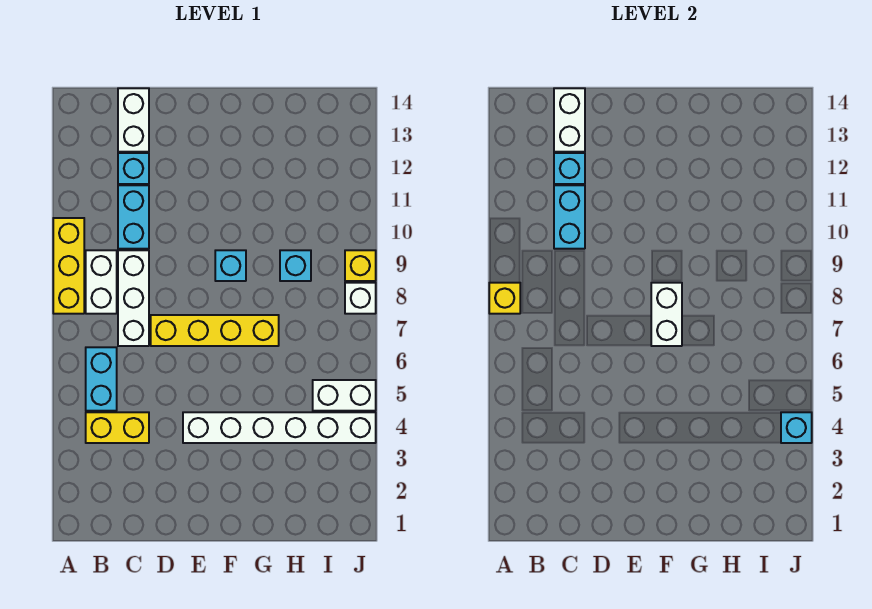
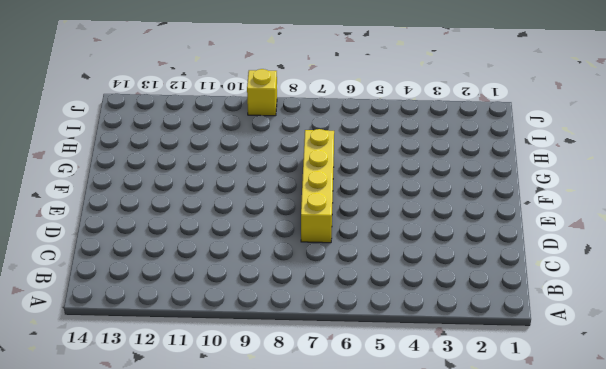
none -> yellow brick A8:A10 level 1
none -> yellow brick B4:C4 level 1
none -> cyan brick B5:B6 level 1

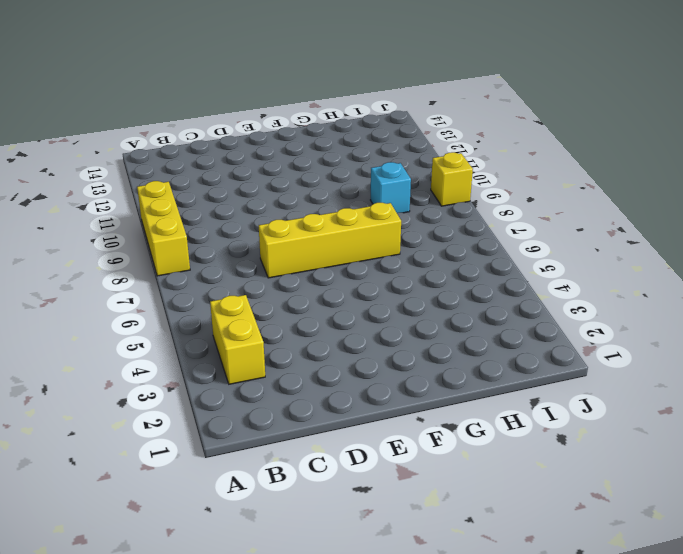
yellow brick B3:B4 level 1 -> yellow brick B4:C4 level 1
none -> cyan brick B5:B6 level 1
none -> white brick B8:B9 level 1
none -> white brick C7:C9 level 1

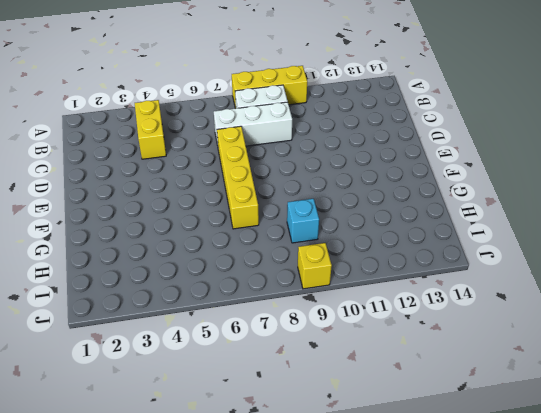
none -> cyan brick B5:B6 level 1
none -> cyan brick C10:C11 level 1
none -> cyan brick C12 level 1

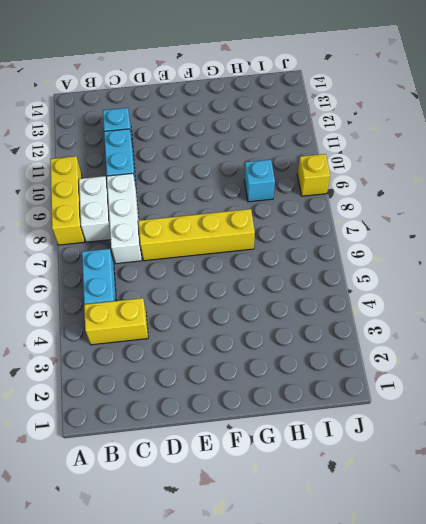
none -> white brick C13:C14 level 1
none -> white brick E4:J4 level 1
none -> cyan brick F9 level 1

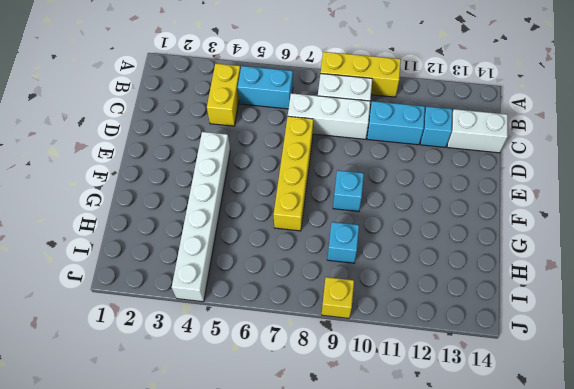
none -> white brick I5:J5 level 1
none -> white brick J8 level 1
none -> yellow brick A8 level 2

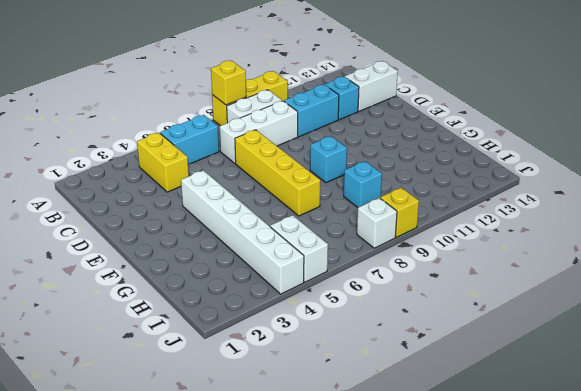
none -> cyan brick C10:C11 level 2
none -> cyan brick C12 level 2
none -> white brick C13:C14 level 2

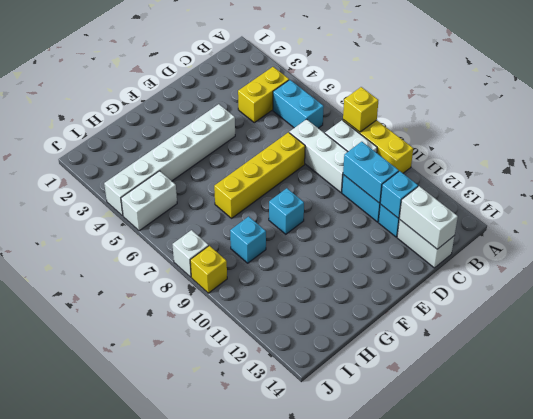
none -> white brick F7:F8 level 2
none -> cyan brick J4 level 2

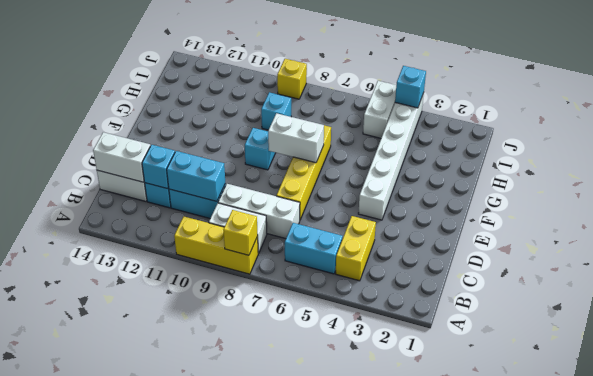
none -> white brick J8 level 1

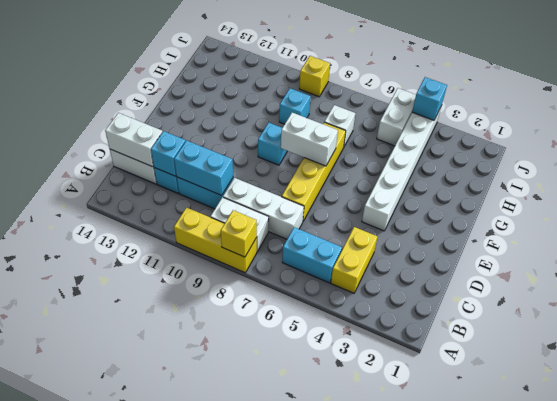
white brick H7 level 1 -> white brick J8 level 1

